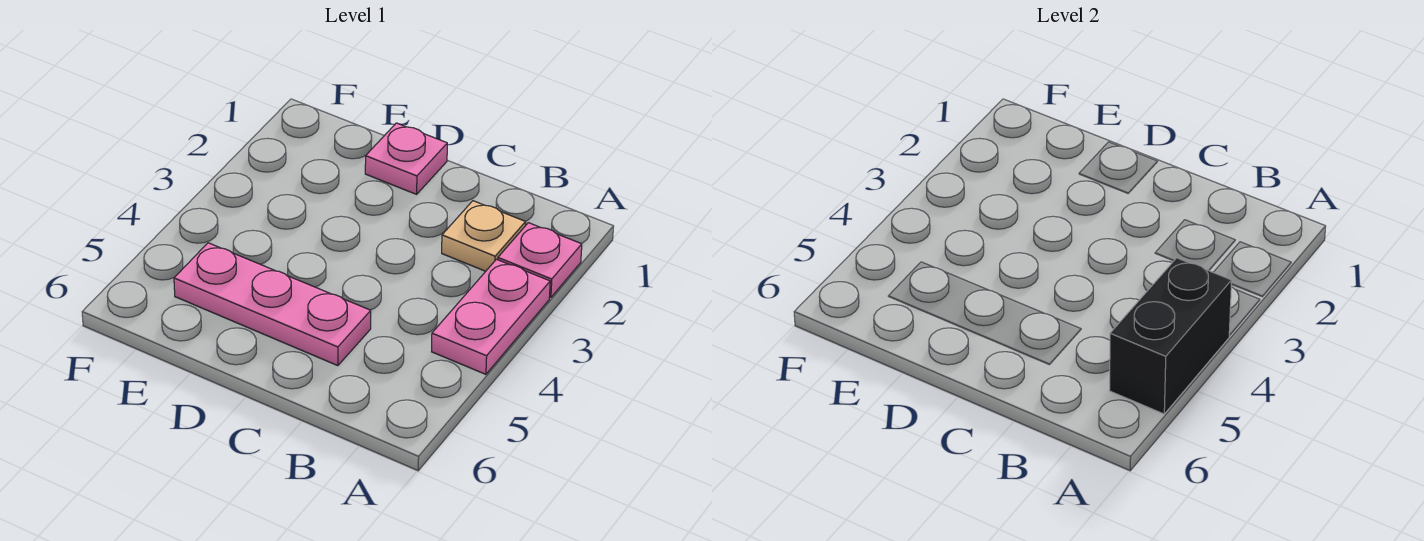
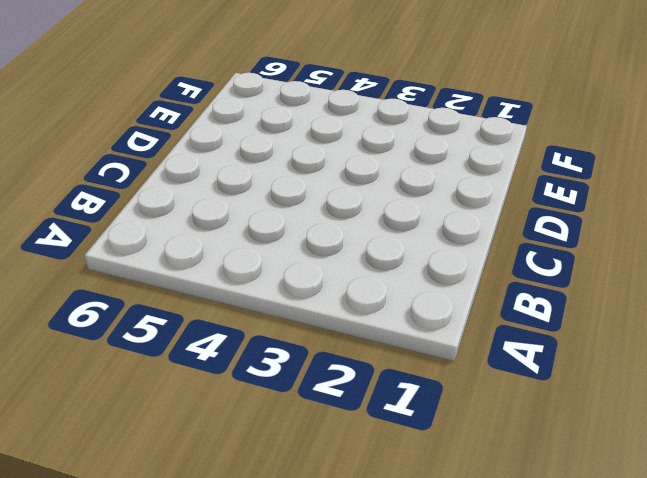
none -> pink plate A2 level 1
none -> pink plate A3:A4 level 1

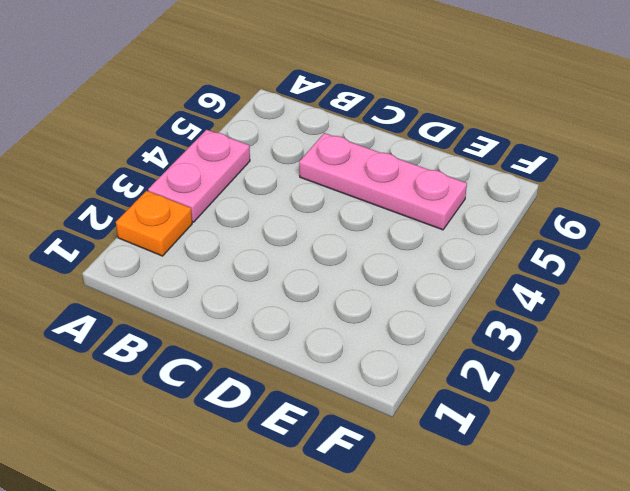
orange plate A2 level 1 -> pink plate A2 level 1
none -> tan plate B2 level 1
none -> pink plate D1 level 1

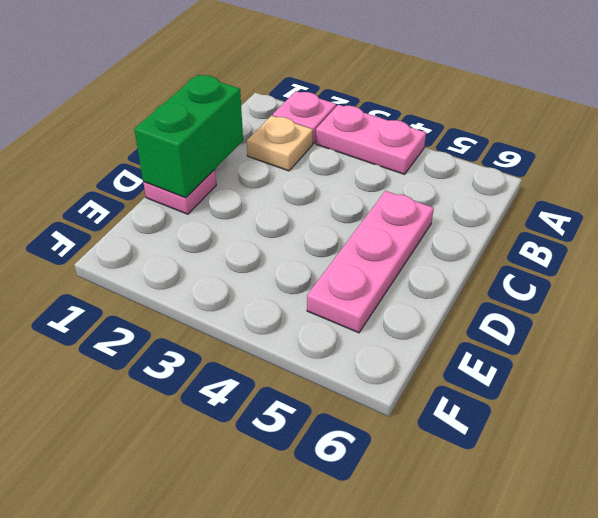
green brick C1:D1 level 2 -> none
none -> black brick A4:A5 level 2

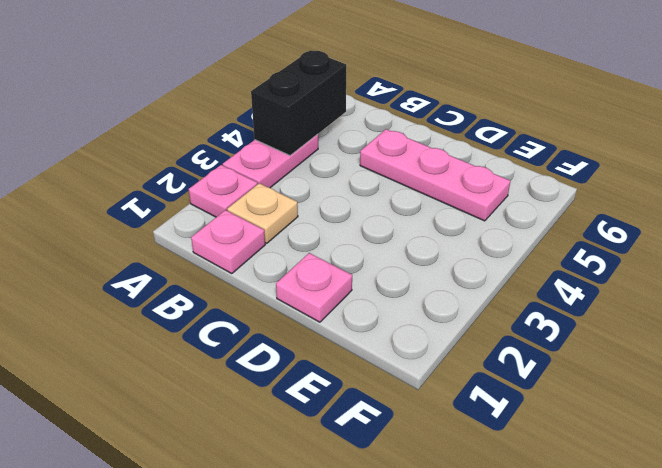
pink plate B1 level 1 -> none

